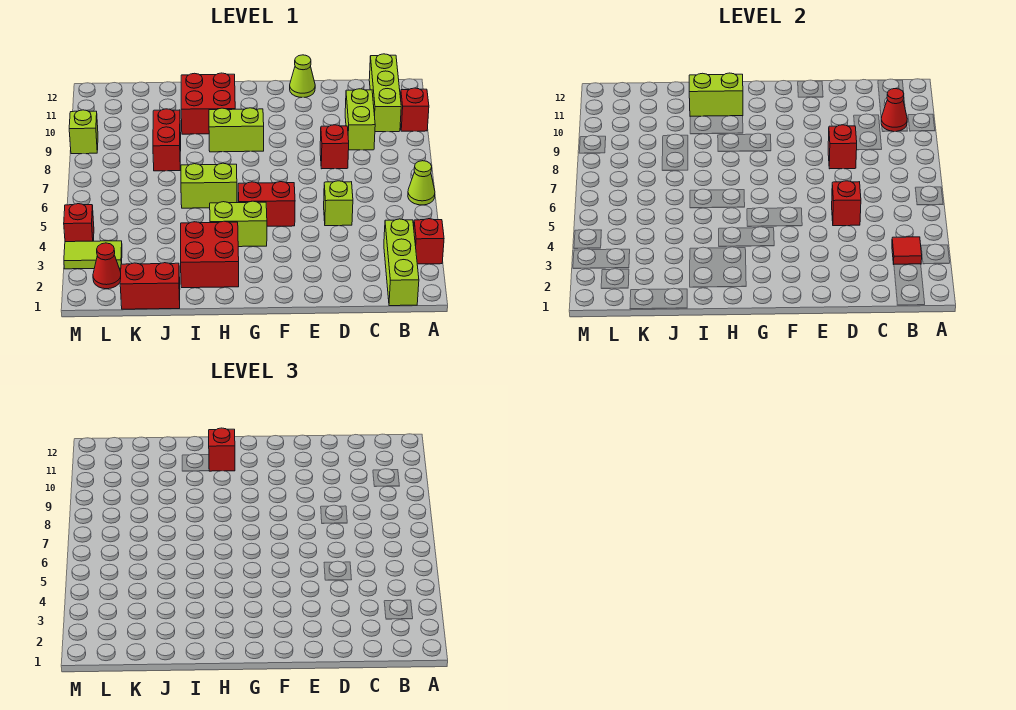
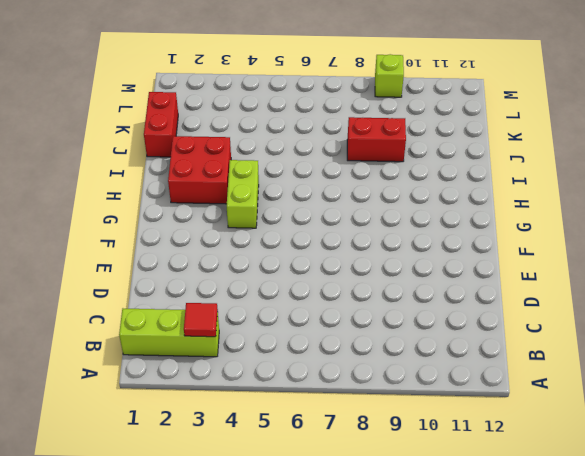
none -> red brick A3 level 1
none -> lime cone A6 level 1
none -> red brick A10 level 1

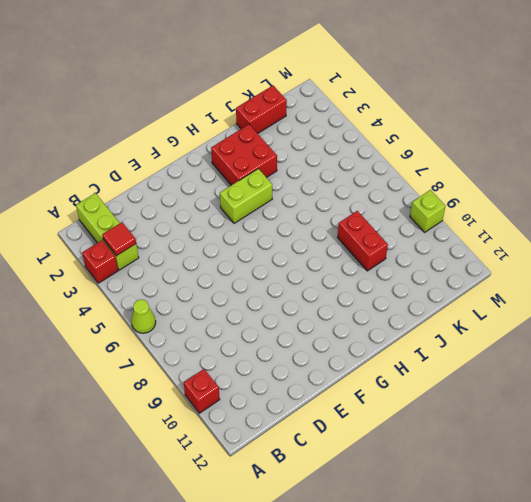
none -> lime brick B10:B12 level 1
none -> lime brick C9:C10 level 1
none -> lime brick D5 level 1

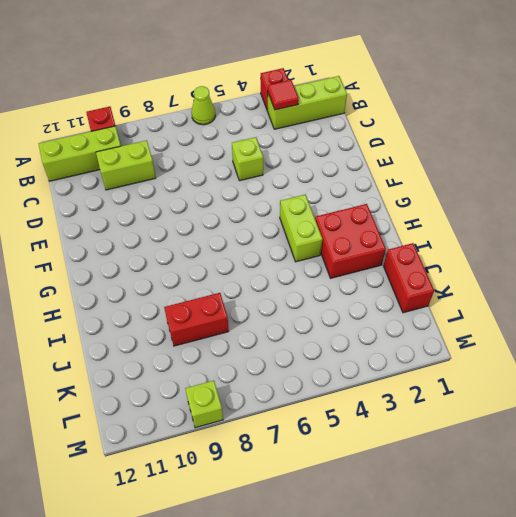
none -> red brick D8 level 1
none -> lime cone E12 level 1
none -> red brick F5:G5 level 1

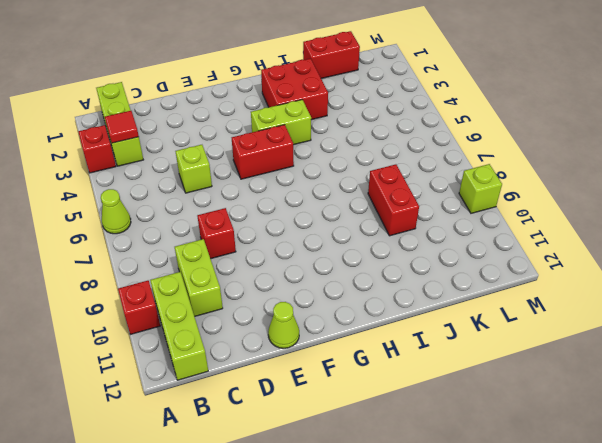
none -> lime brick G9:H9 level 1
none -> lime brick H6:I6 level 1
none -> red brick H10:I11 level 1

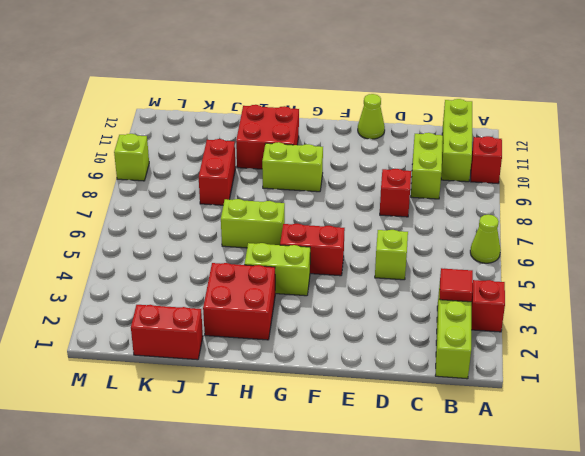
none -> red cone L2 level 1
none -> lime tile L3:M3 level 1
none -> red brick M4 level 1

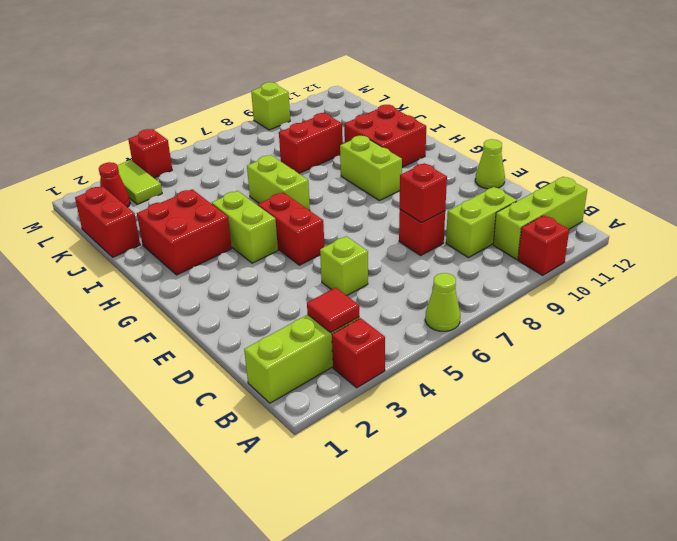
none -> red cone B10 level 2
none -> red brick D5 level 2
none -> lime brick H11:I11 level 2

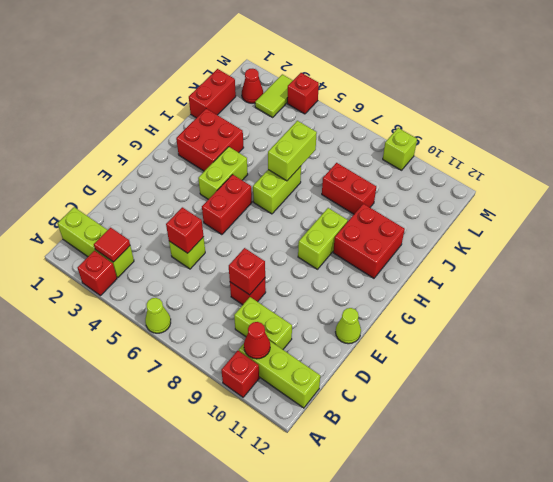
lime brick I6:J6 level 2 -> lime brick H11:I11 level 2
none -> red brick H11 level 3

